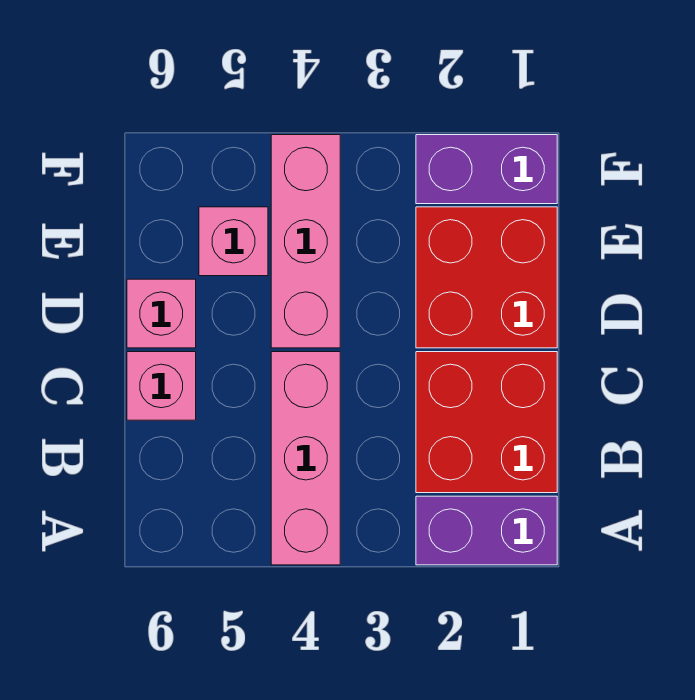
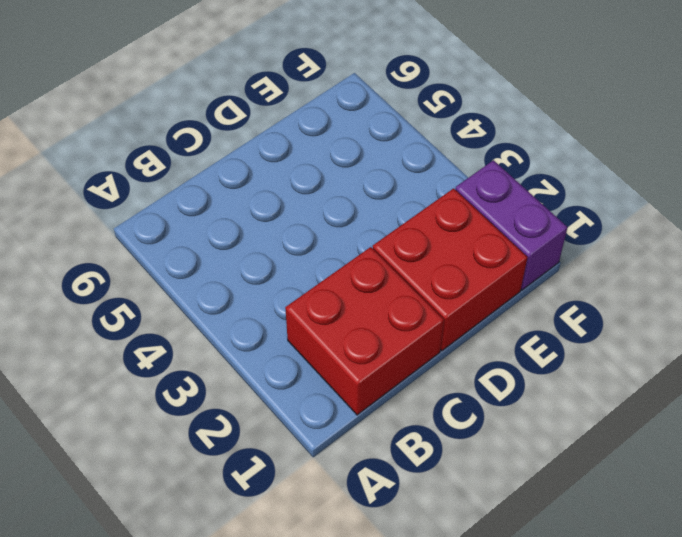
none -> purple brick A1:A2 level 1
none -> pink brick A4:C4 level 1

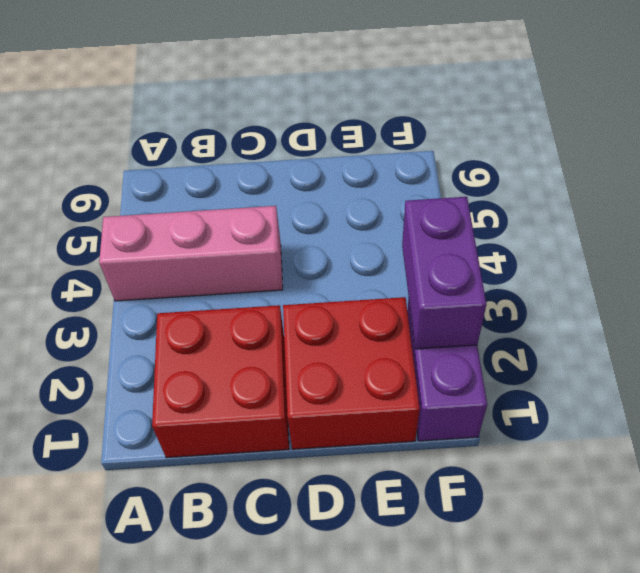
purple brick F2:F3 level 2 -> purple brick A1:A2 level 1
none -> pink brick C6 level 1
none -> pink brick D4:F4 level 1

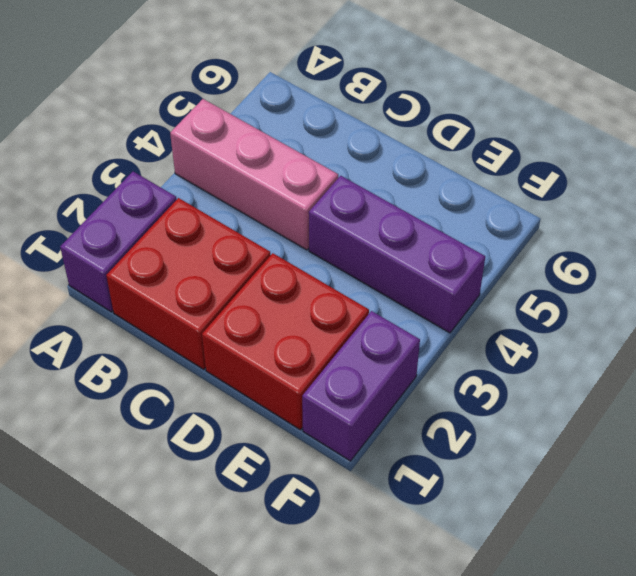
purple brick D4:F4 level 1 -> pink brick D4:F4 level 1
none -> pink brick C6 level 1
none -> pink brick D6 level 1

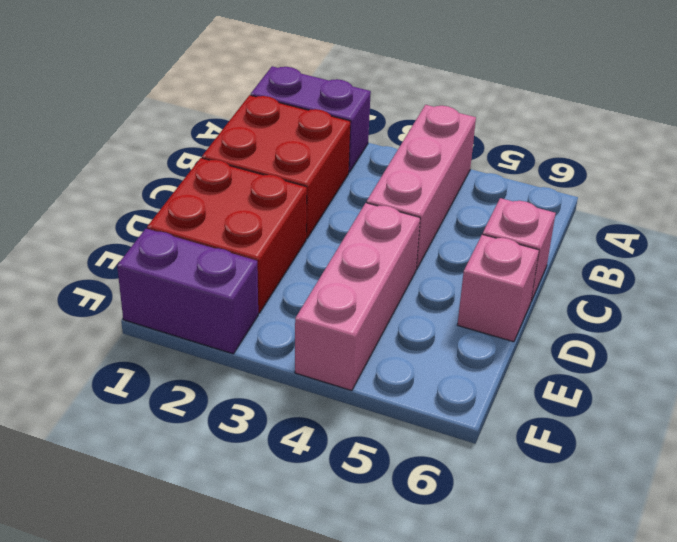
none -> pink brick E5 level 1

